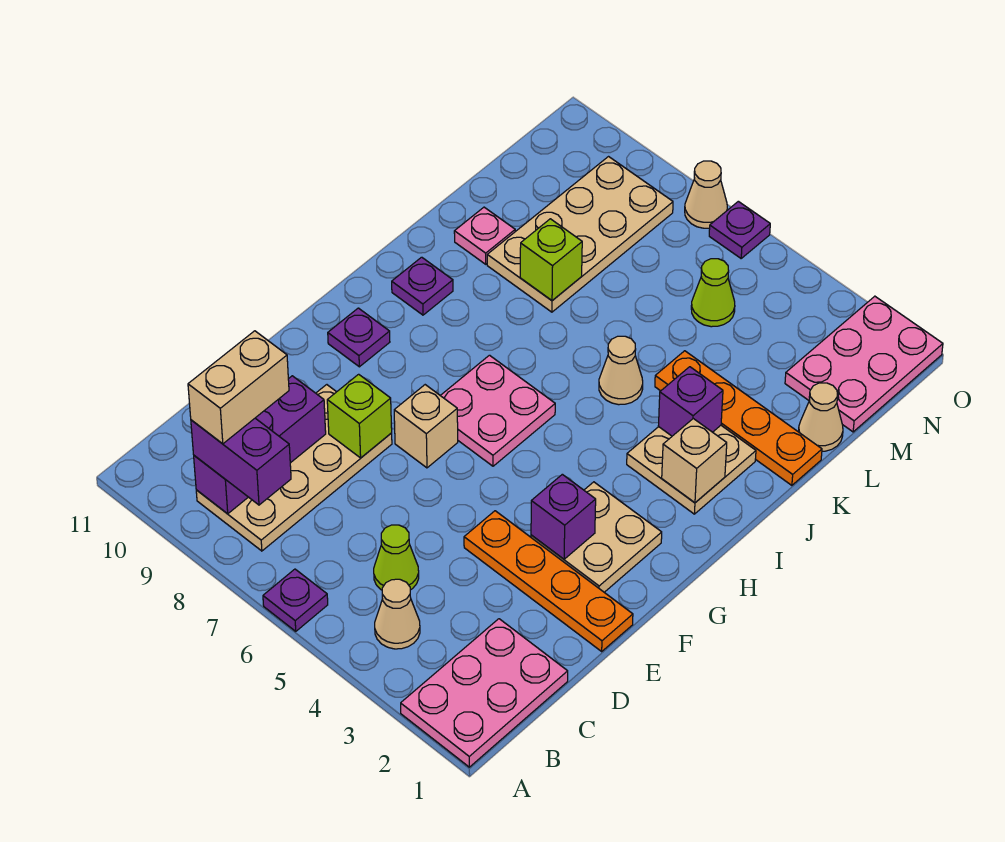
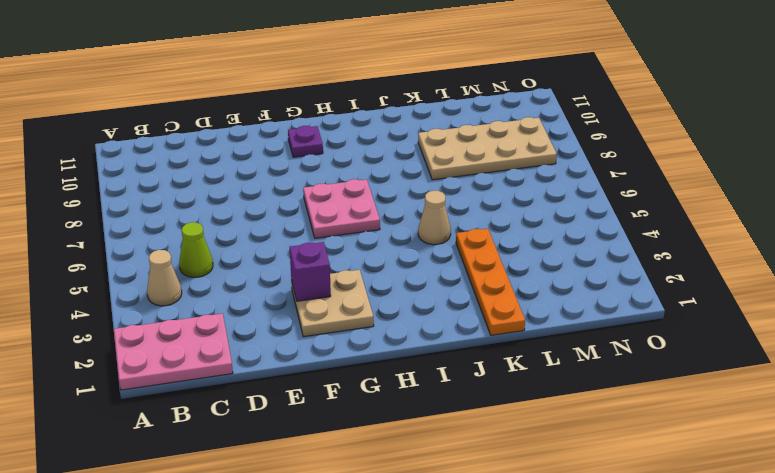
none -> purple plate A6 level 1
none -> tan plate B8:E9 level 1
none -> orange plate E1:E4 level 1

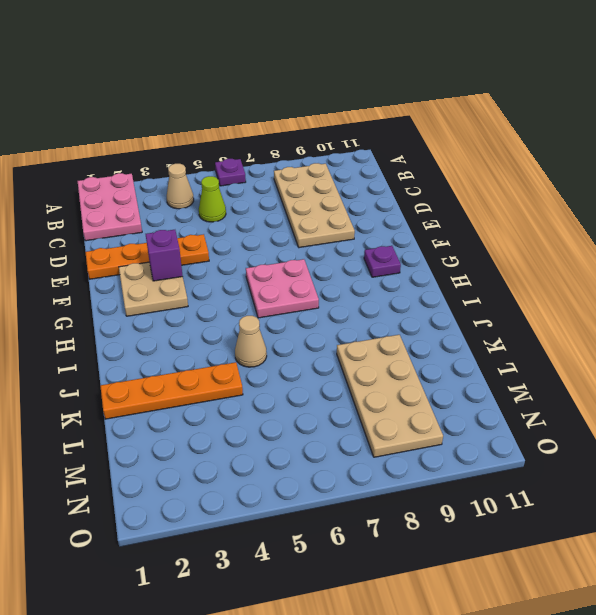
none -> tan brick F7 level 1
none -> tan plate I2:J3 level 1
none -> purple plate I10 level 1

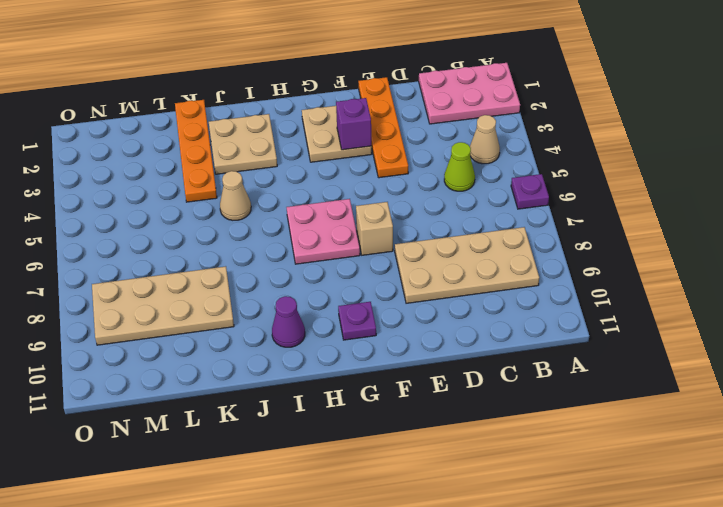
purple cone I10 level 1 -> purple plate I10 level 1
none -> pink plate K10 level 1
none -> tan cone L1 level 1
none -> pink plate M1:O2 level 1

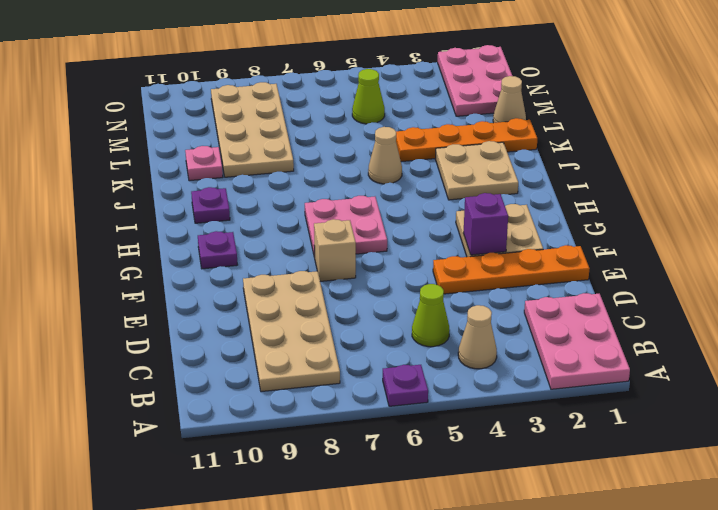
none -> purple plate O6 level 1
none -> tan cone O7 level 1
none -> purple brick B9:D9 level 2

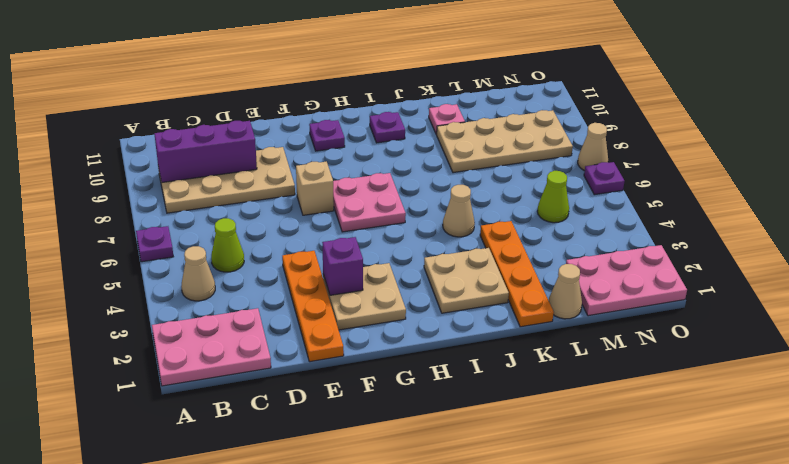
none -> lime brick E8 level 2
none -> tan brick I2 level 2
none -> purple brick J3 level 2

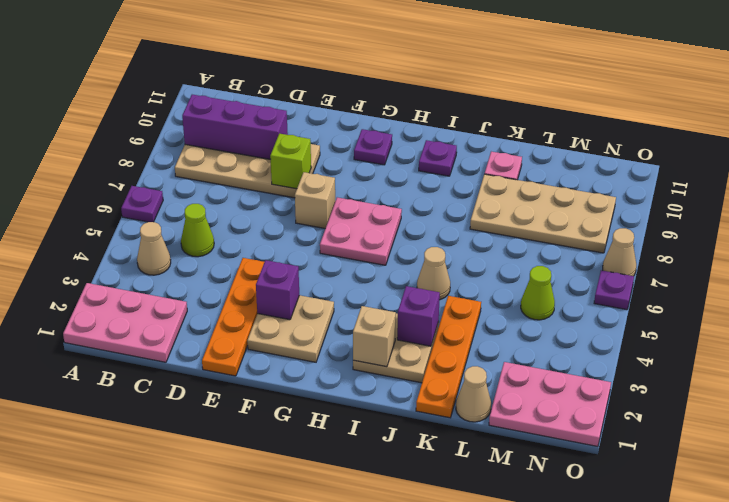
none -> lime brick K8 level 2
none -> purple brick B8:B9 level 3
none -> tan brick B9:C9 level 4

